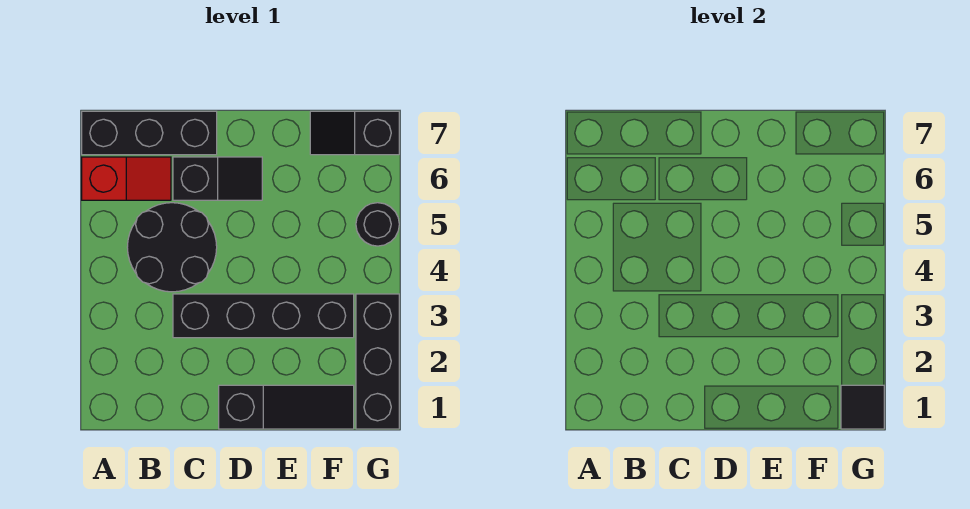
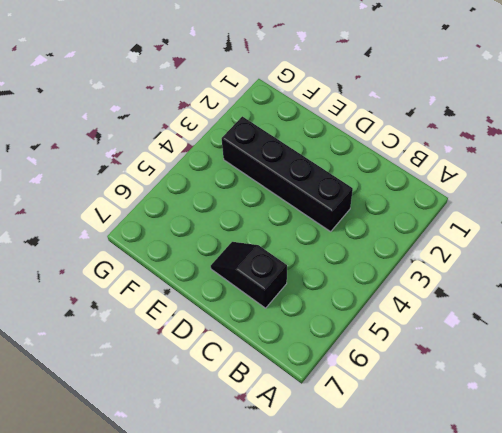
none -> red slope A6:B6 level 1 top A
none -> black brick A7:C7 level 1

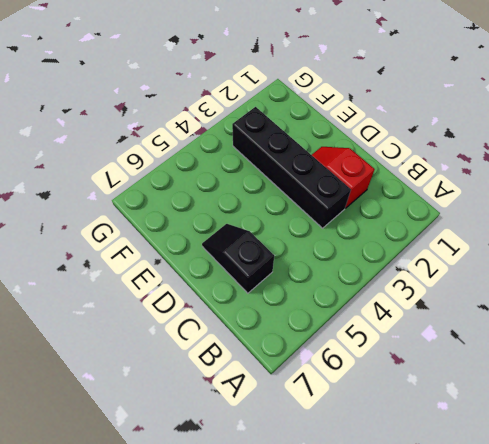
red slope C2:D2 level 1 top C -> red slope A6:B6 level 1 top A
none -> black brick A7:C7 level 1
none -> black round brick B4:C5 level 1

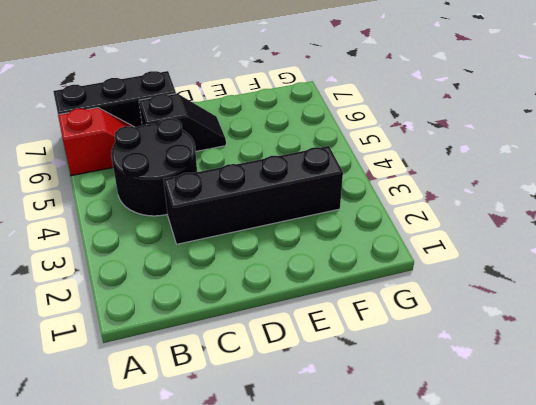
none -> black slope D1:F1 level 1 top D
none -> black slope F7:G7 level 1 top G

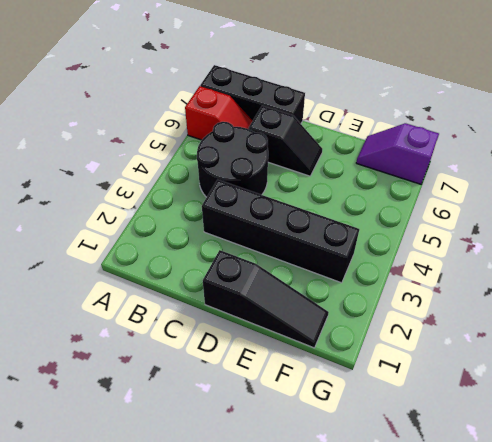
purple slope F7:G7 level 1 top G -> black slope F7:G7 level 1 top G
none -> black brick G1:G3 level 1
none -> black round brick G5 level 1

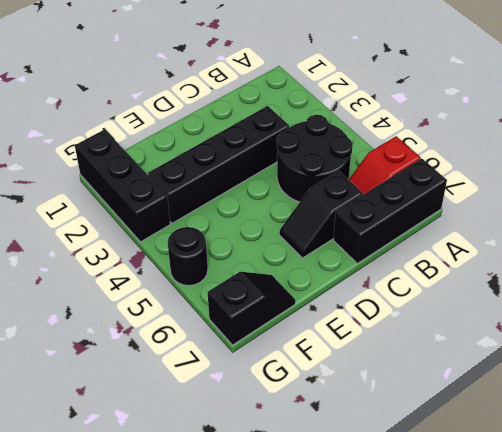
none -> black slope D1:F1 level 1 top D
none -> black tile G1 level 2

